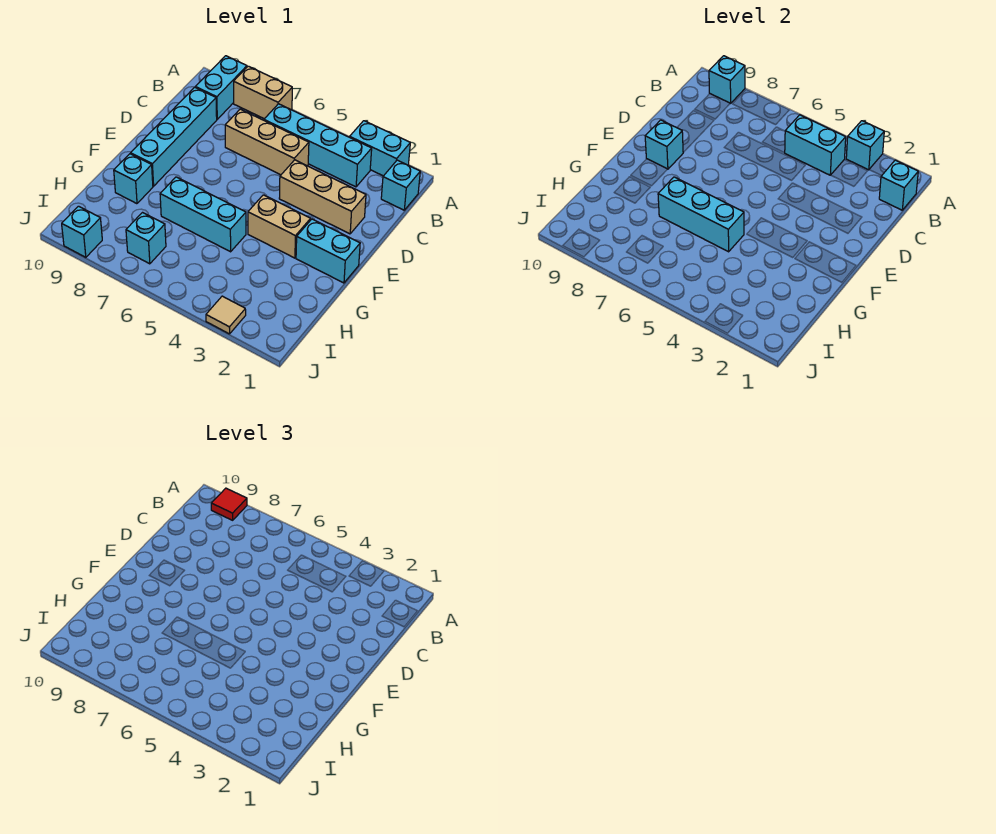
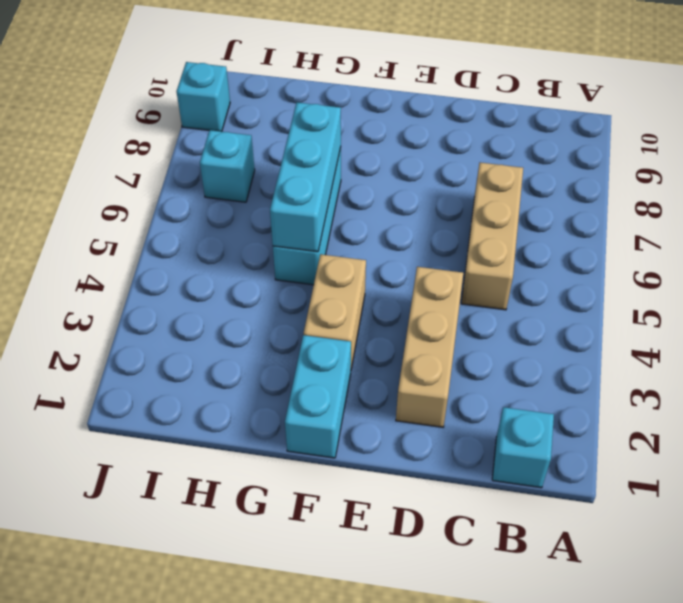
none -> cyan brick A2:A3 level 1
none -> tan brick A7:A8 level 1
none -> cyan brick A9:B9 level 1

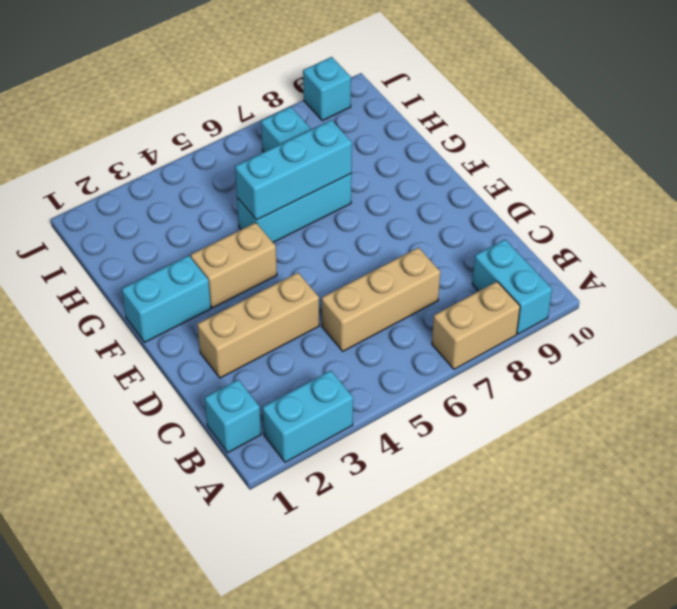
none -> cyan brick B3:B6 level 1
none -> cyan brick C9:F9 level 1
none -> cyan brick G9 level 1

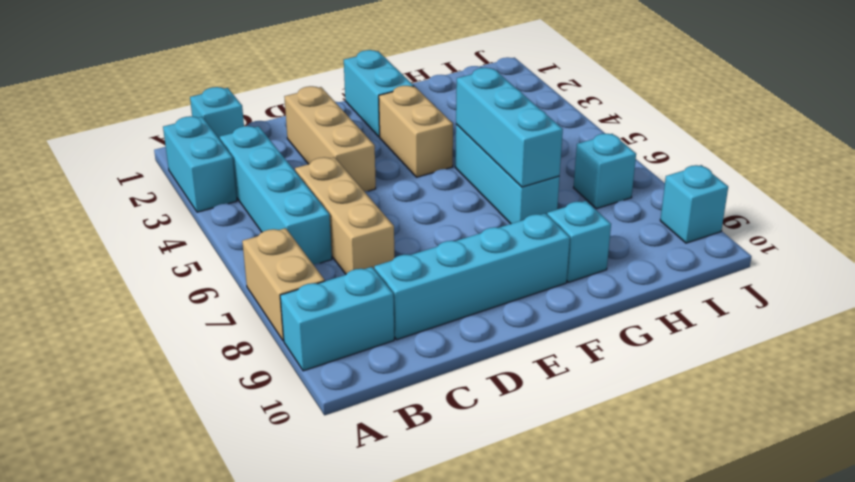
none -> tan tile J3 level 1
none -> cyan brick A3 level 2
none -> cyan brick A9 level 2

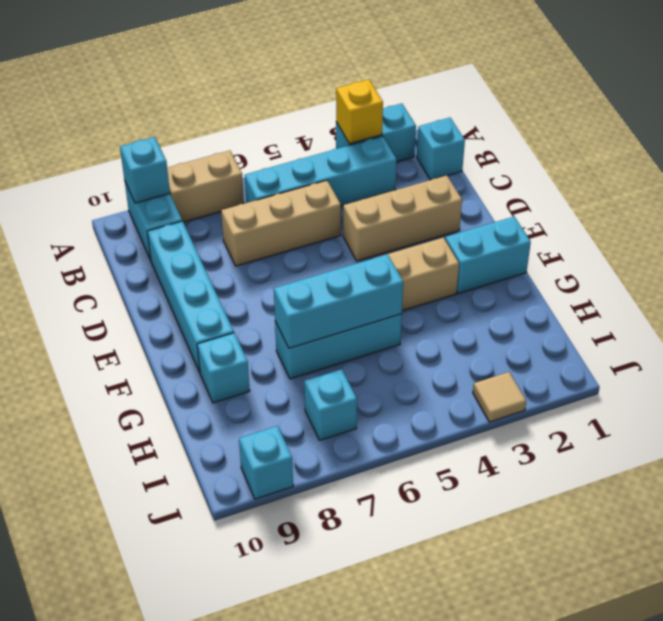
yellow brick A3 level 2 -> cyan brick A3 level 2
none -> cyan brick B1 level 2
none -> cyan brick B4:B5 level 2
none -> cyan brick E9 level 2

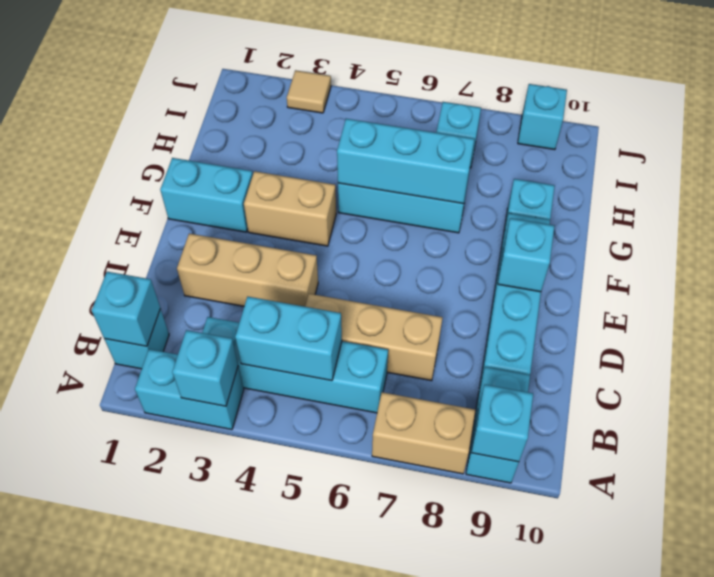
none -> red tile A9 level 3

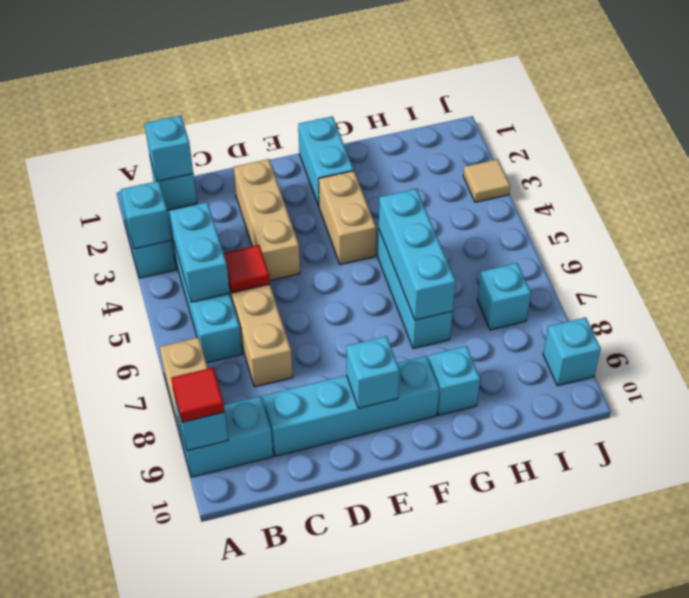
red tile C5 level 2 -> none

